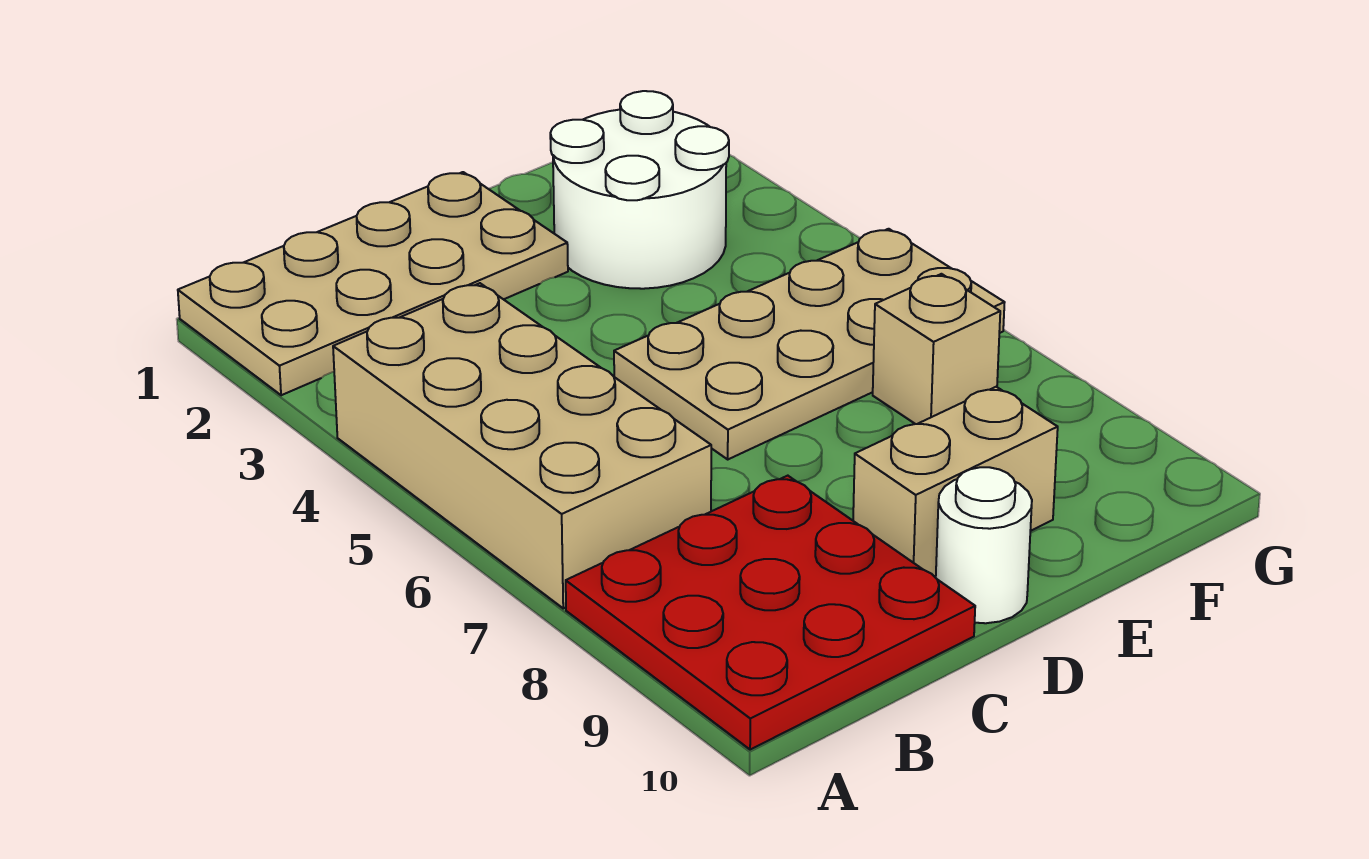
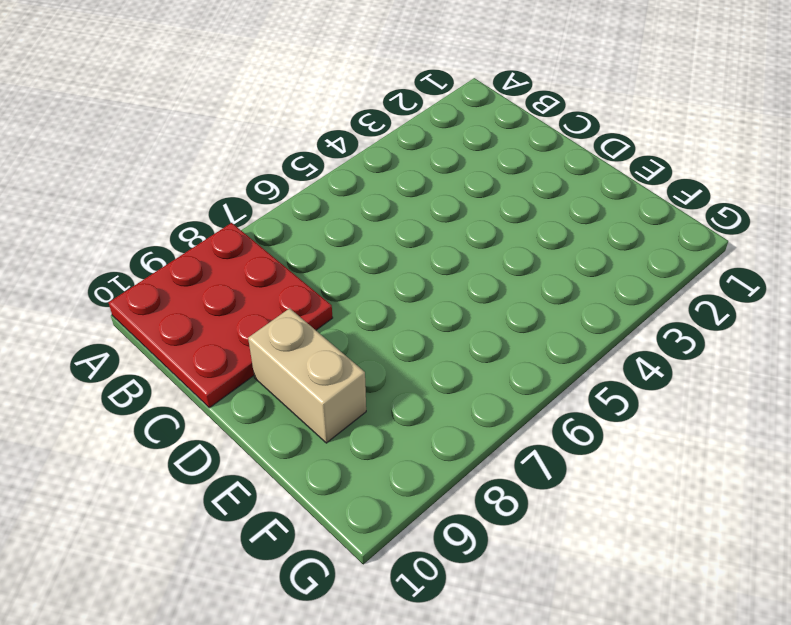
none -> tan plate A1:D2 level 1
none -> tan brick A4:B7 level 1

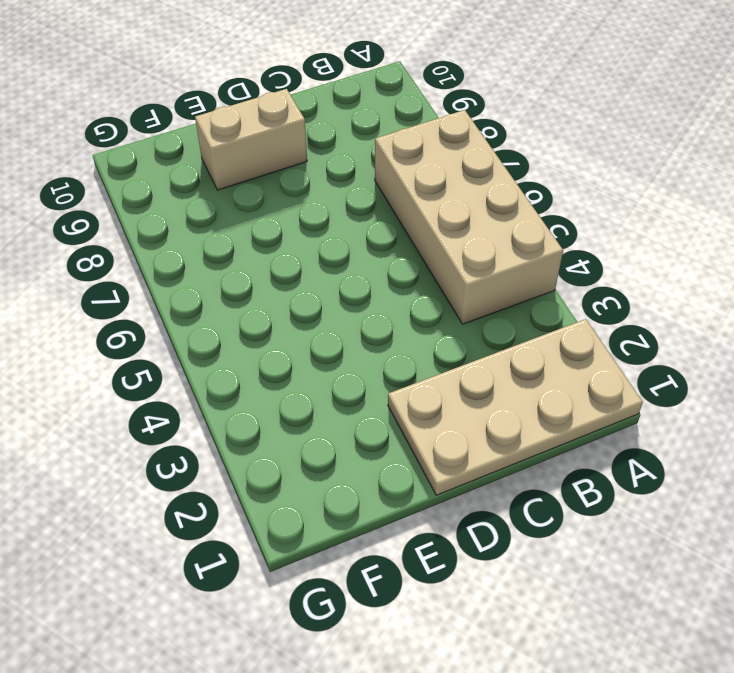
none -> red plate A8:C10 level 1
none -> tan plate D5:G6 level 1

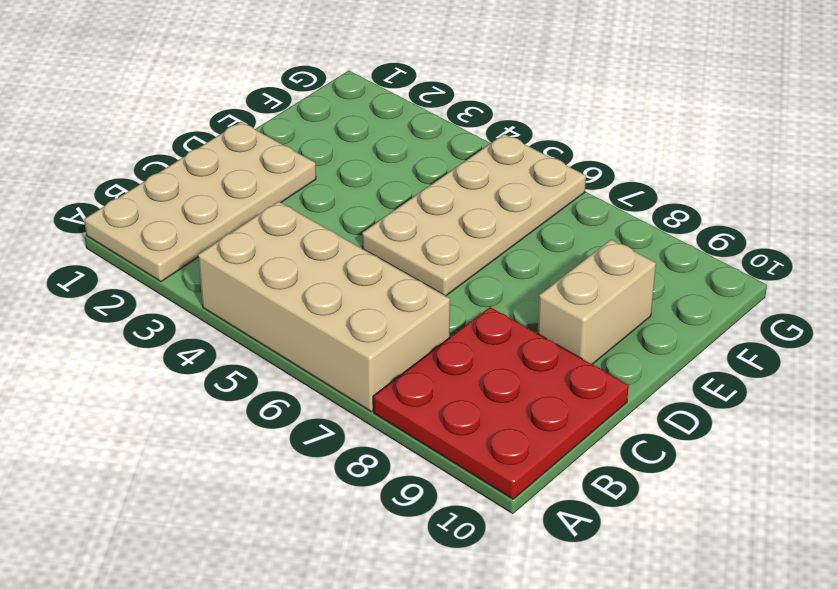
none -> white round brick D10 level 1
none -> white round brick E2:F3 level 1

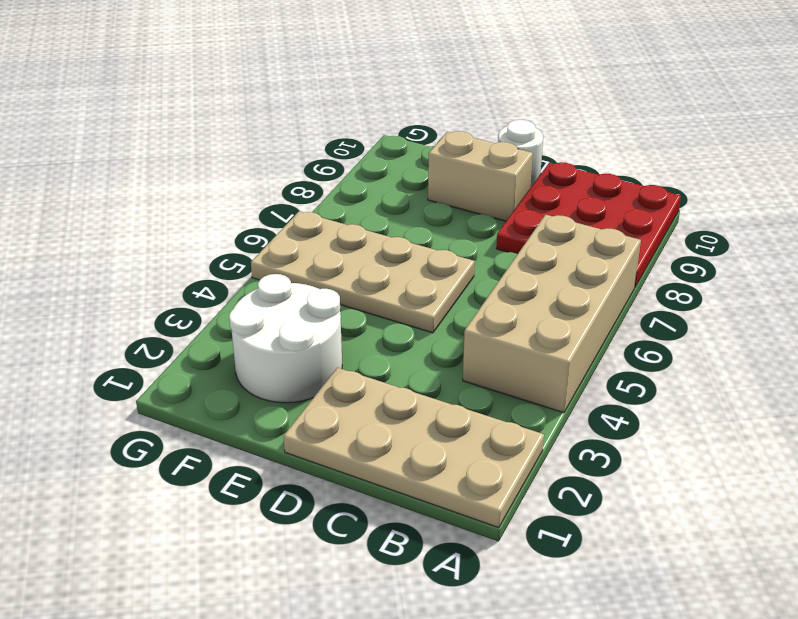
none -> tan brick F7 level 1

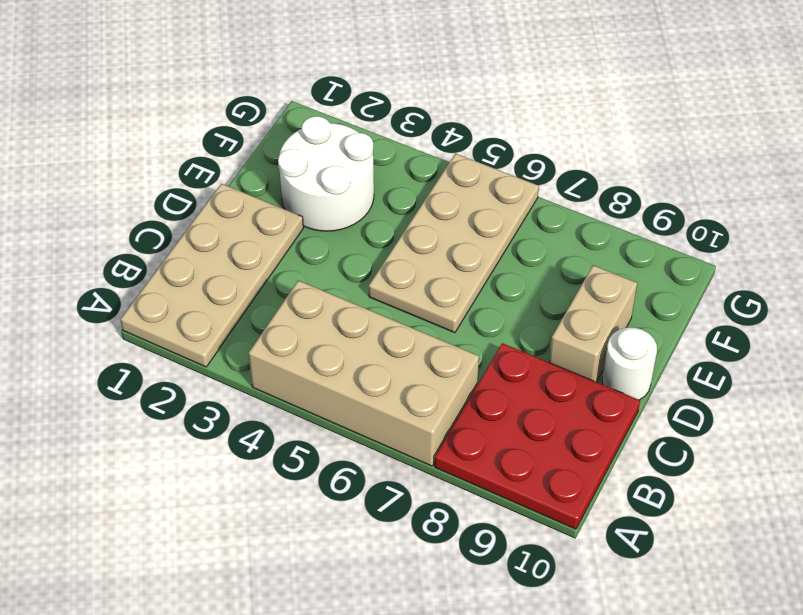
none -> tan brick F7 level 1

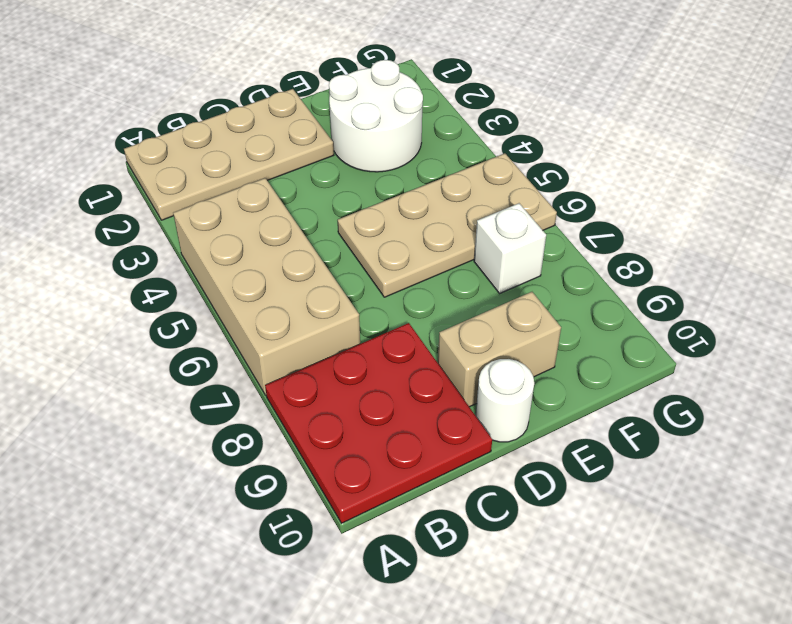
white brick F7 level 1 -> tan brick F7 level 1

